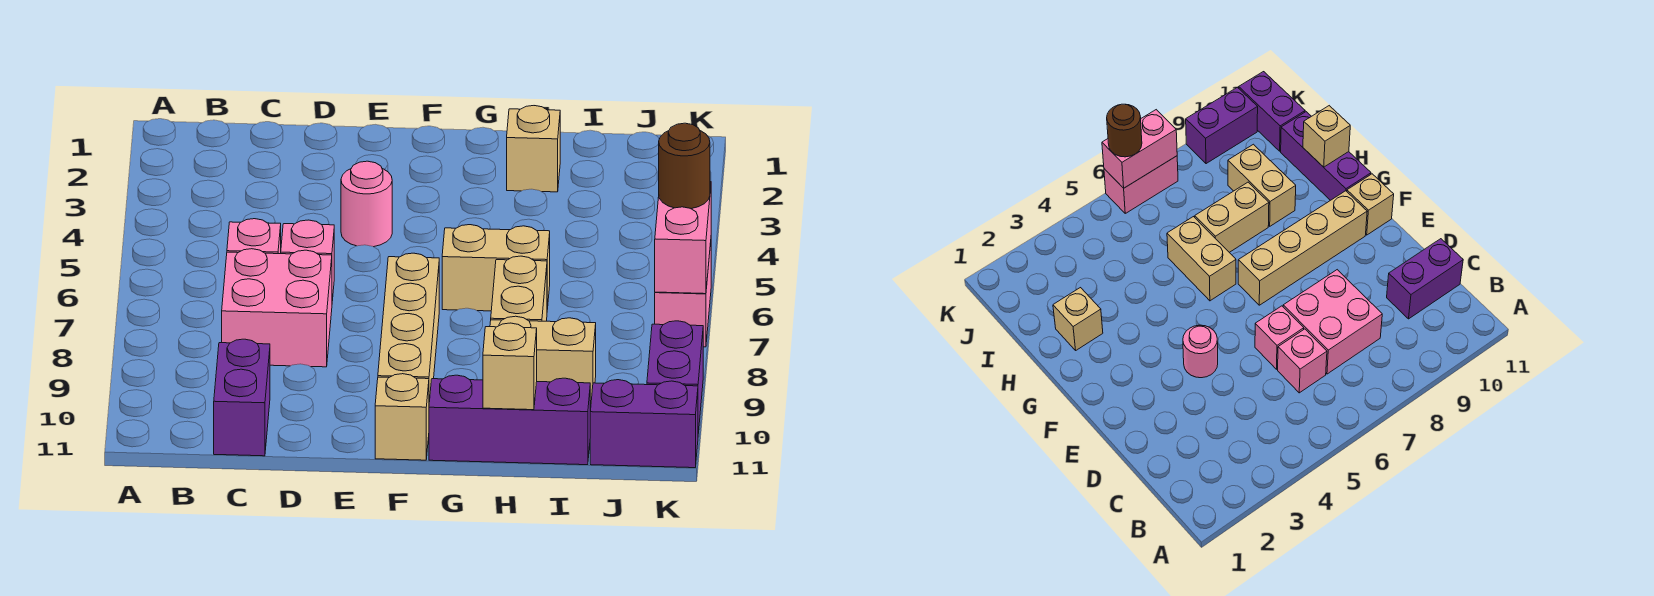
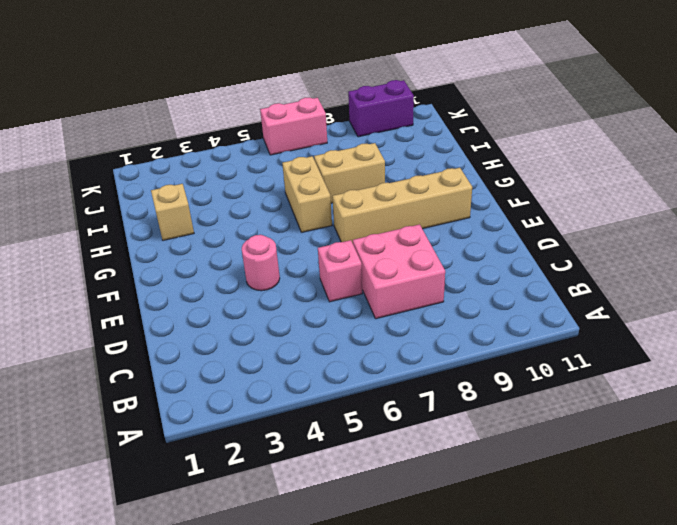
none -> pink brick C6 level 1
none -> purple brick C10:C11 level 1
none -> tan brick F11 level 1

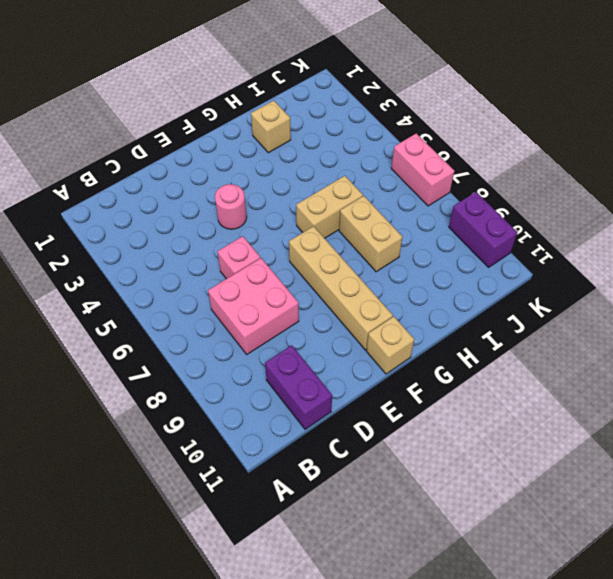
none -> pink brick C6 level 1
none -> purple brick G11:I11 level 1
none -> tan brick H9:I9 level 1

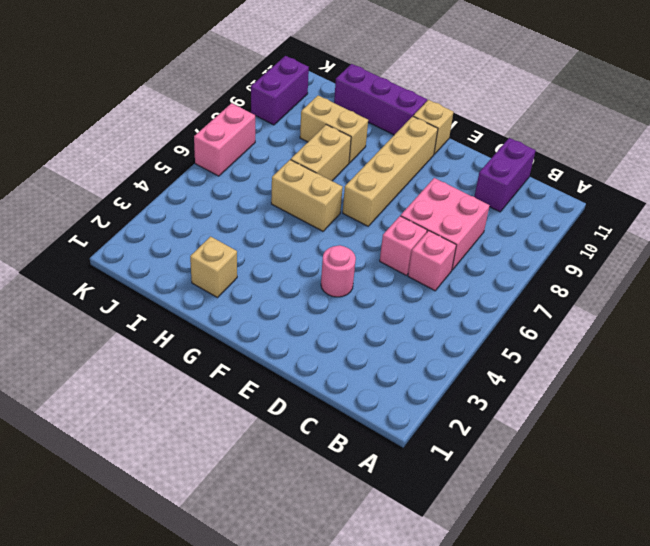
none -> purple brick J11:K11 level 1
none -> tan brick H11 level 2
none -> pink brick K6:K7 level 2

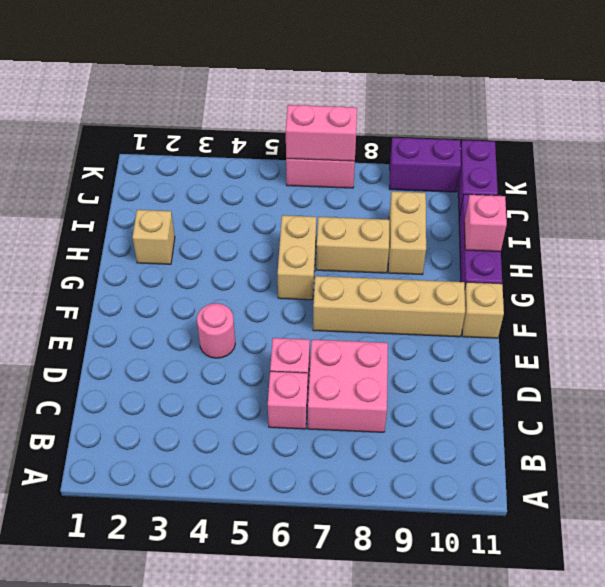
pink brick H11 level 2 -> tan brick H11 level 2
none -> purple brick C10:C11 level 1
none -> brown round brick K6 level 3

